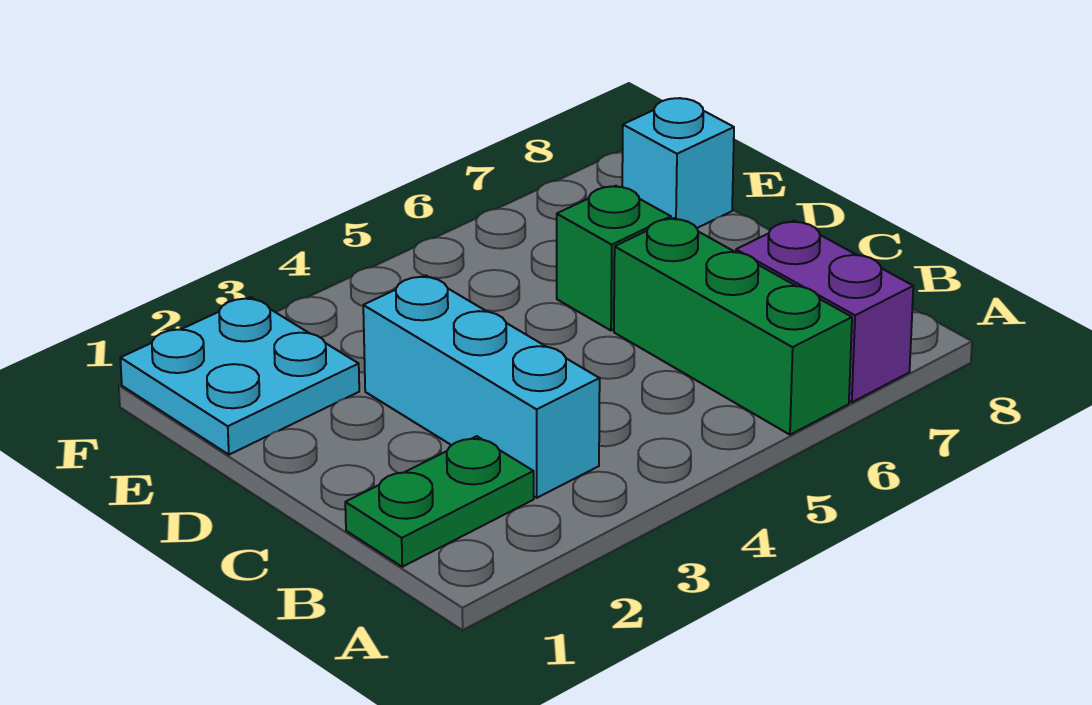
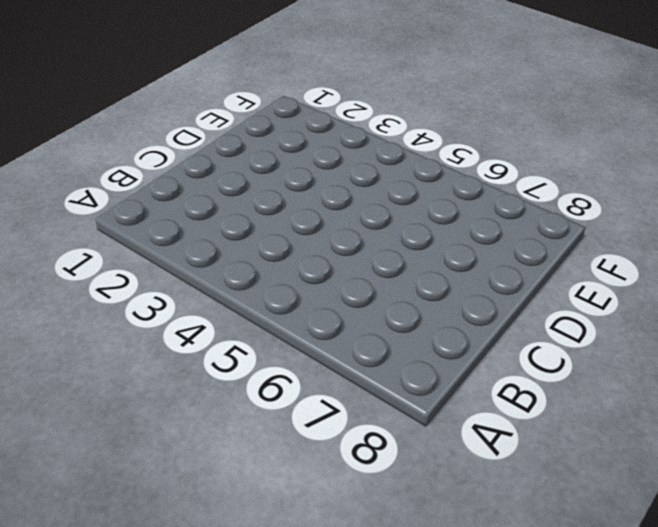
none -> green brick A6:C6 level 1
none -> purple brick A7:B7 level 1

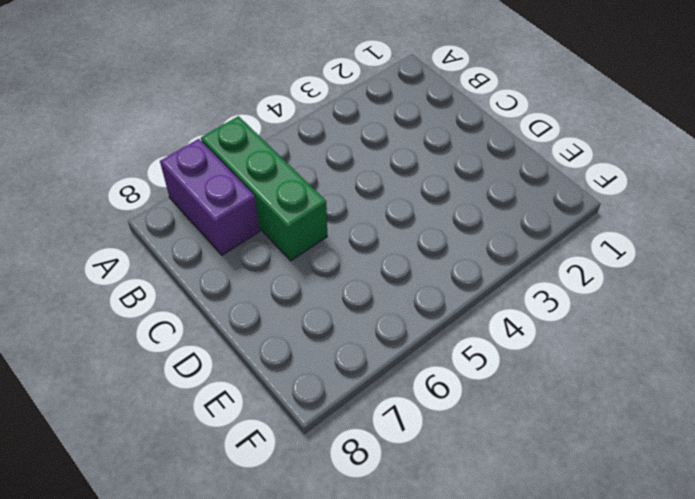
none -> green plate B1:B2 level 1
none -> cyan brick B3:D3 level 1

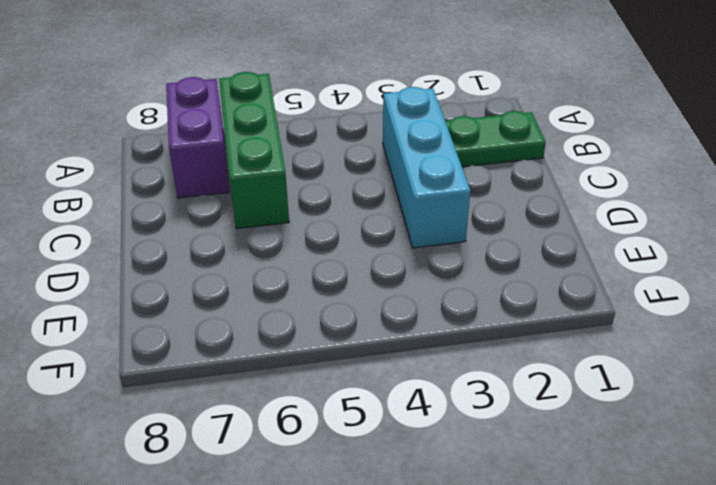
none -> green brick D6 level 1
none -> cyan plate E1:F2 level 1

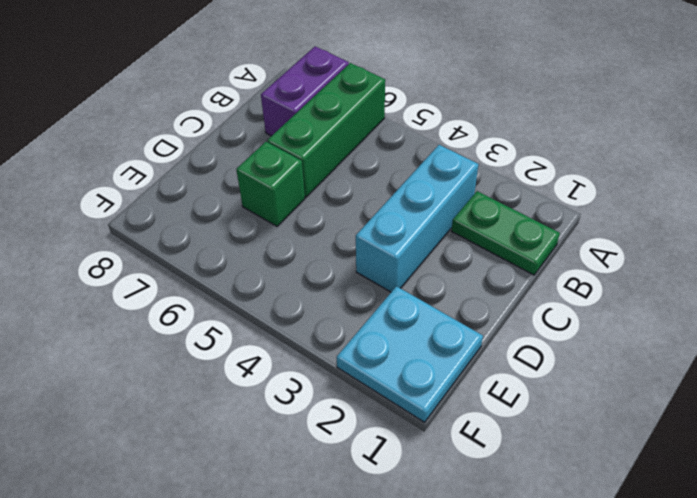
none -> cyan brick E8 level 1

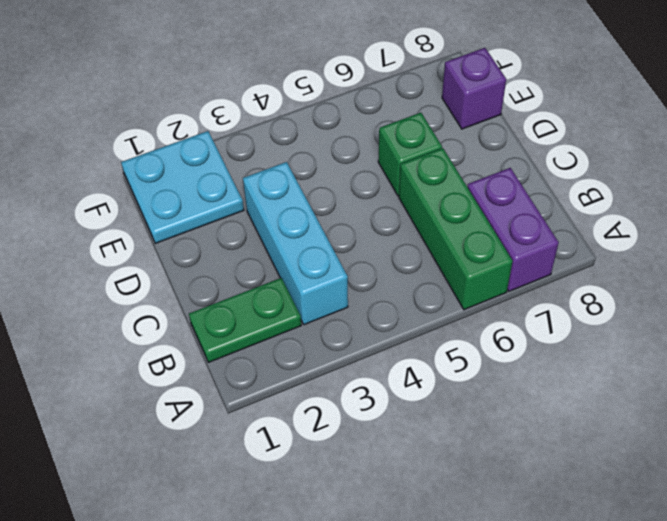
purple brick E8 level 1 -> cyan brick E8 level 1

